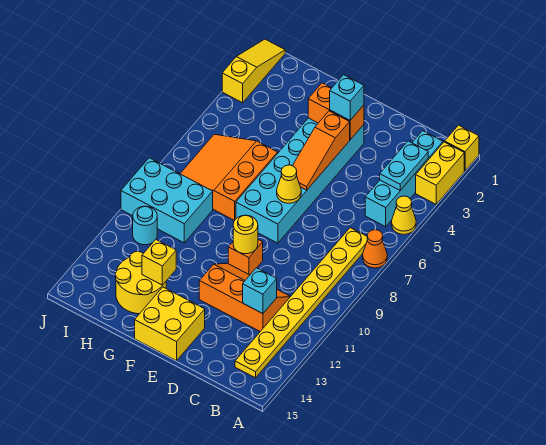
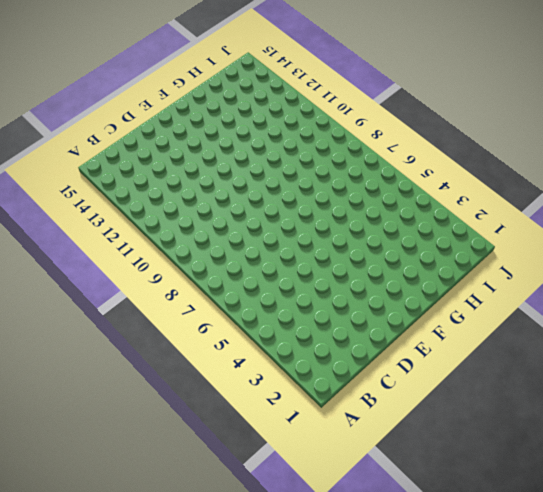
none -> yellow brick A1 level 1
none -> yellow brick A2:A3 level 1
none -> yellow cone A5 level 1

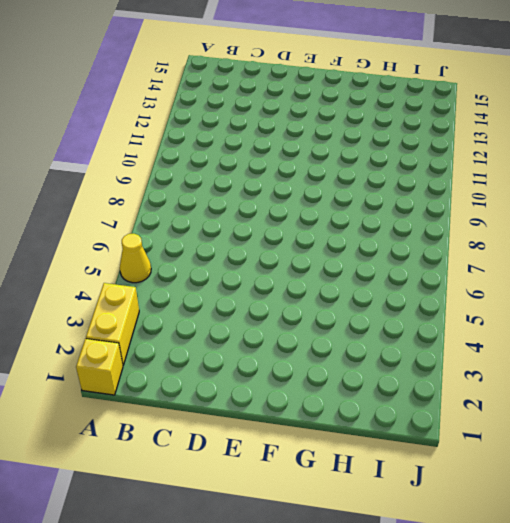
none -> orange cone A7 level 1
none -> cyan brick B2:B5 level 1
none -> yellow plate B7:B14 level 1

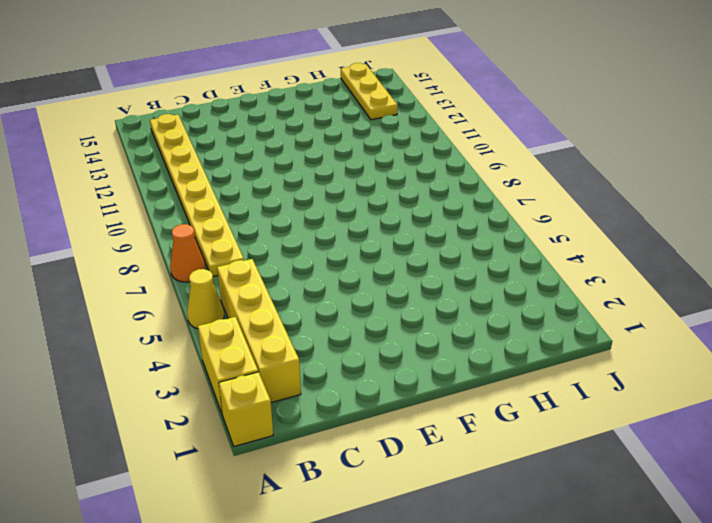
yellow brick B2:B5 level 1 -> cyan brick B2:B5 level 1
yellow plate I13:I15 level 1 -> none
none -> orange slope C11:E12 level 1 top 12
none -> cyan brick E3:F8 level 1
none -> orange brick E10 level 1

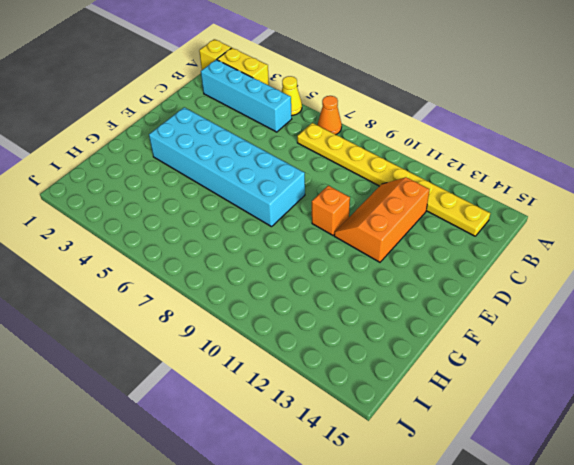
none -> yellow brick E14:F15 level 1
none -> orange slope G6:I8 level 1 top G
none -> yellow round brick G13:H14 level 1

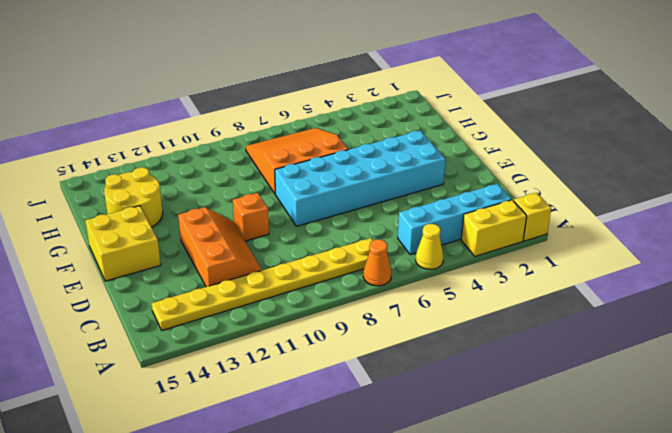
none -> cyan brick H9:J10 level 1
none -> cyan round brick I11 level 1
none -> yellow slope J1:J3 level 1 top 3

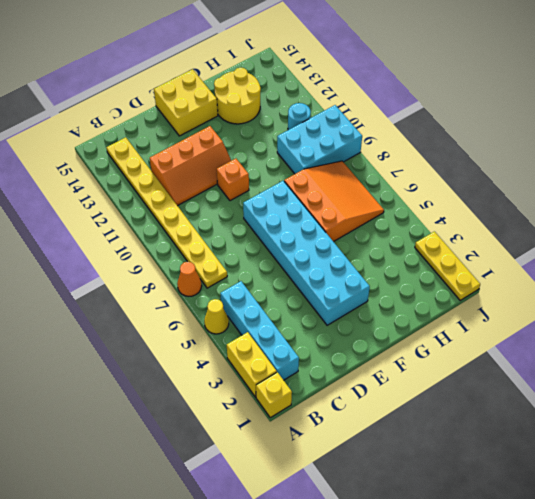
yellow plate J1:J3 level 1 -> yellow slope J1:J3 level 1 top 3
none -> cyan plate B3:B4 level 2
none -> cyan brick C12 level 2
none -> orange brick E3:F3 level 2

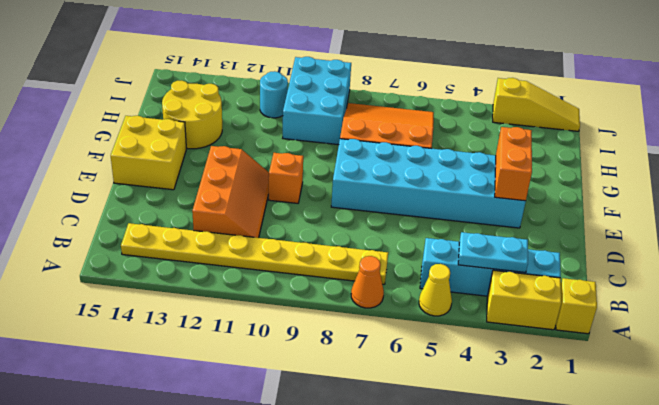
none -> cyan brick C12 level 2
none -> orange slope E4:E6 level 2 top 4
none -> yellow cone E7 level 2

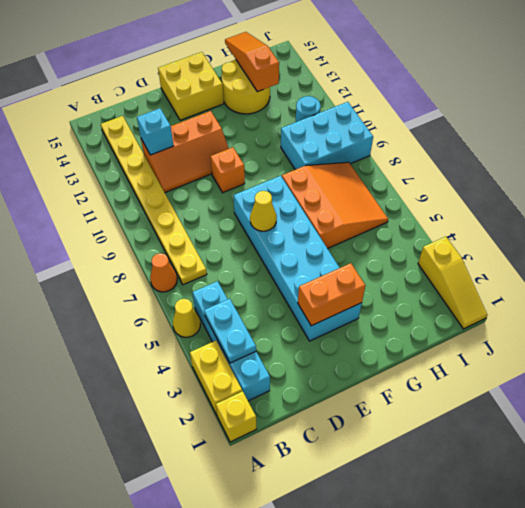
orange slope H13:H15 level 2 top 13 -> orange slope E4:E6 level 2 top 4
none -> yellow round brick E10 level 2
none -> yellow brick G13 level 2
none -> cyan brick E3 level 3

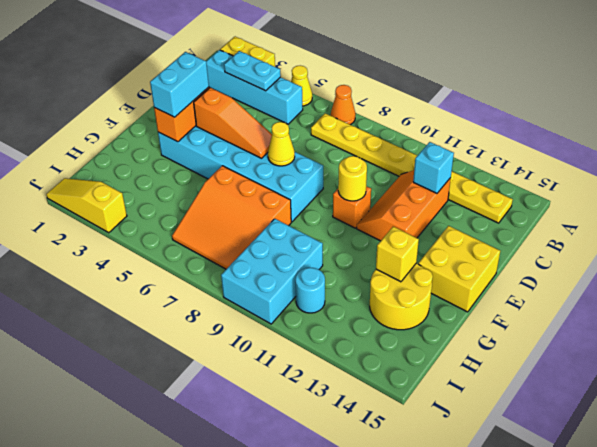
cyan brick E3:F3 level 3 -> cyan brick E3 level 3
none -> yellow brick A1 level 1

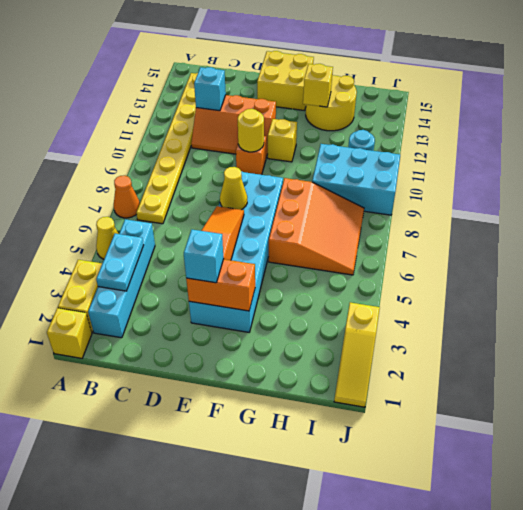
yellow brick F11 level 1 -> none

